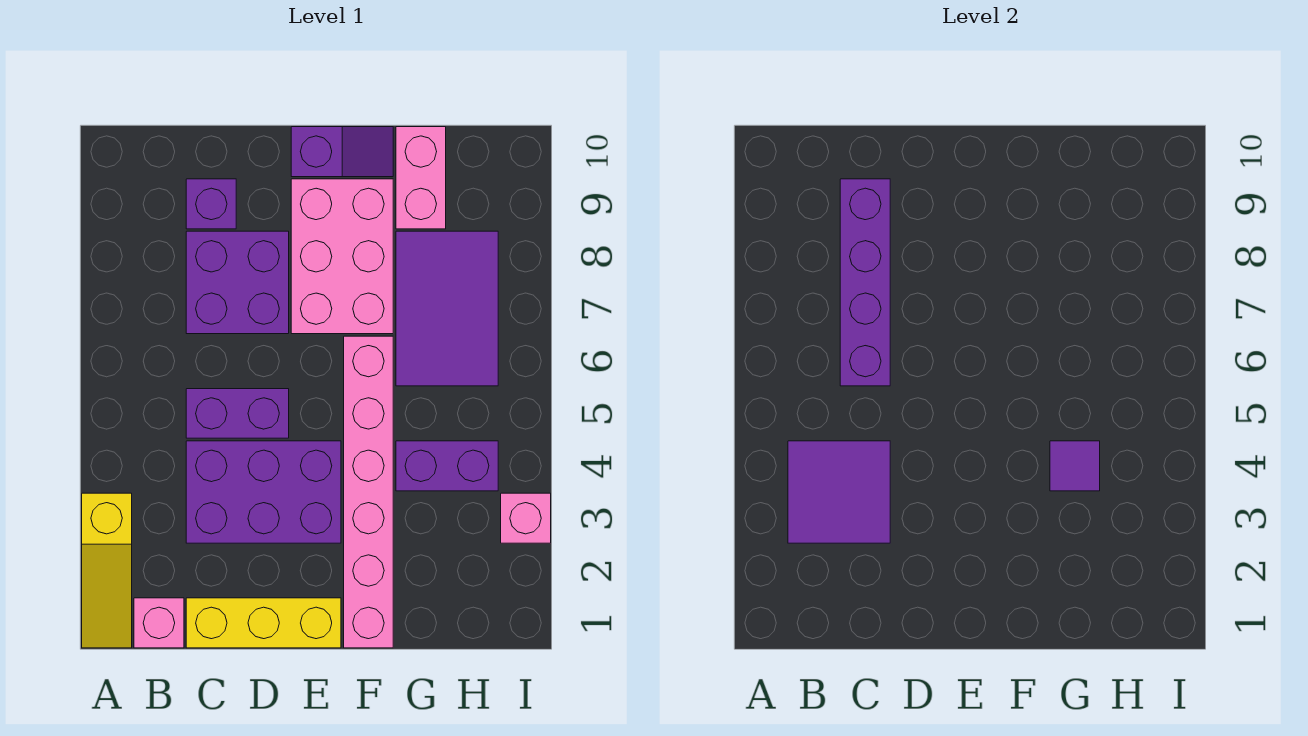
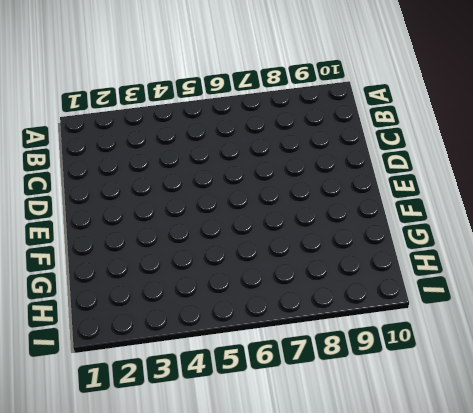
none -> yellow slope A1:A3 level 1 top 3
none -> pink brick B1 level 1
none -> yellow brick C1:E1 level 1

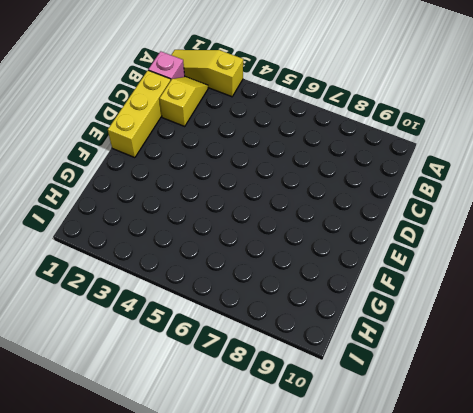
yellow slope B2:C2 level 1 top C -> none
none -> purple brick C3:E4 level 1
none -> purple brick C5:D5 level 1
none -> purple brick C7:D8 level 1

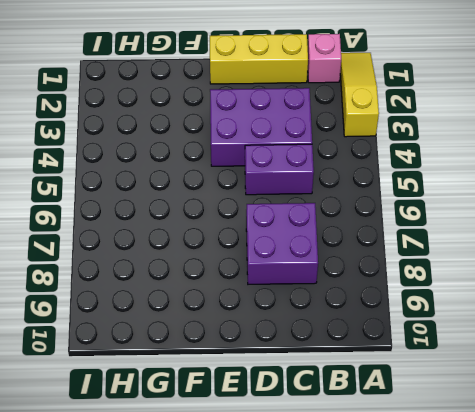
none -> purple brick C9 level 1
none -> pink brick E7:F9 level 1
none -> purple slope E10:F10 level 1 top E

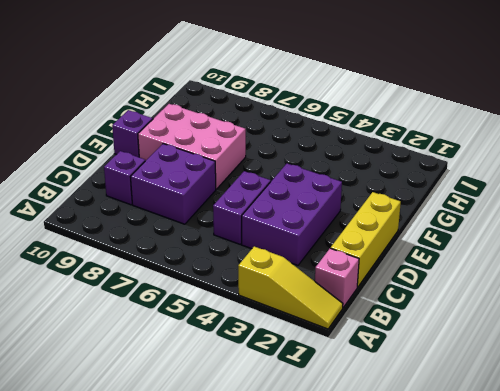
none -> pink brick F1:F6 level 1
none -> purple brick G4:H4 level 1
none -> purple tile G6:H8 level 1

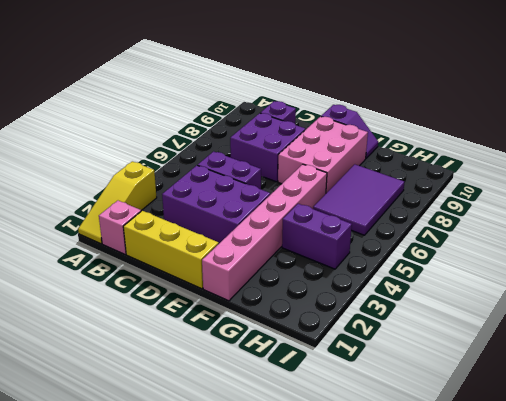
none -> pink brick G9:G10 level 1
none -> pink brick I3 level 1
none -> purple tile B3:C4 level 2

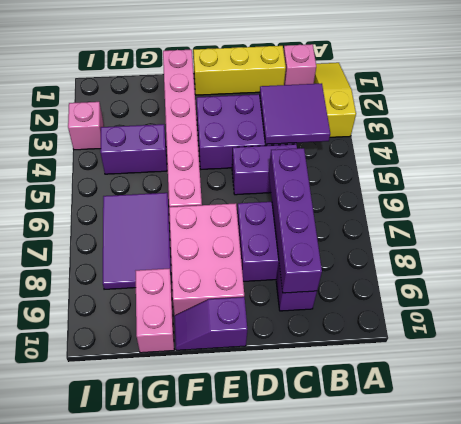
none -> purple tile G4 level 2

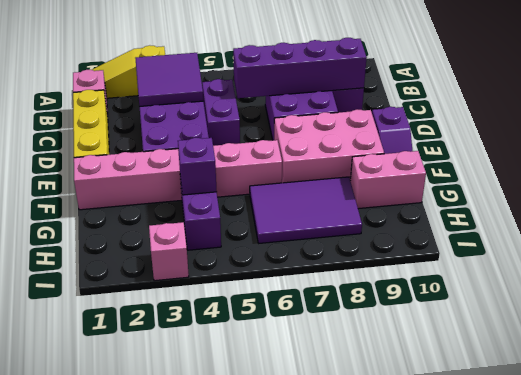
purple brick G4 level 2 -> purple tile G4 level 2

